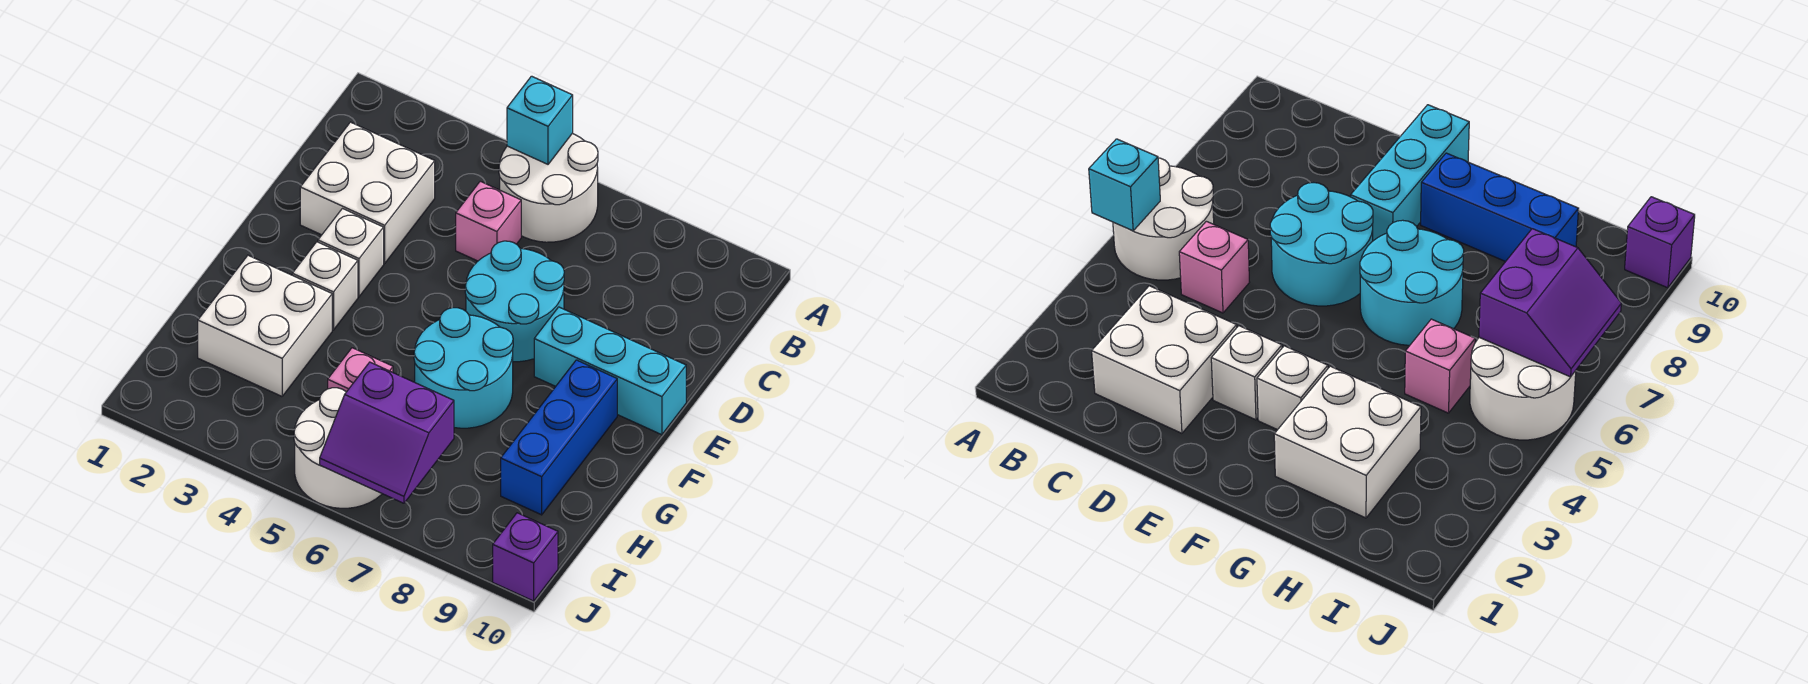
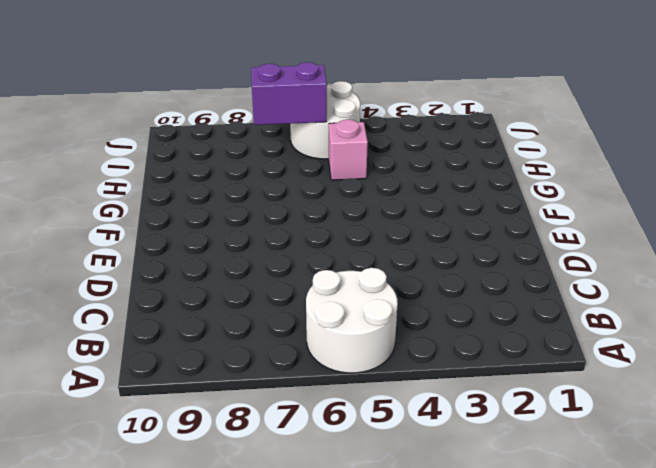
none -> white brick C2:D3 level 1
none -> pink brick C5 level 1
none -> cyan round brick D6:E7 level 1

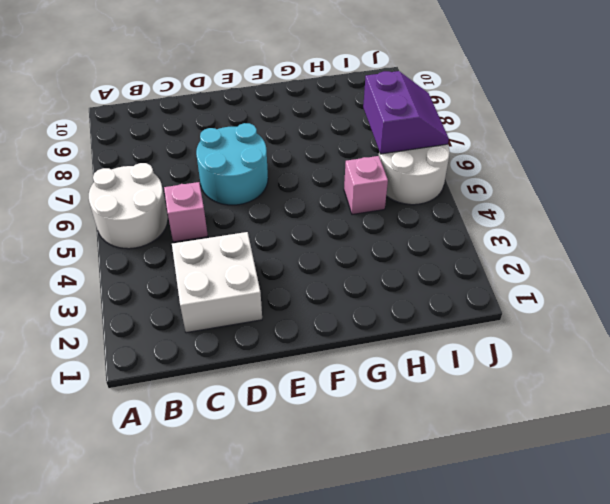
none -> white brick E3 level 1
none -> cyan brick E8:E10 level 1
none -> white brick F3 level 1

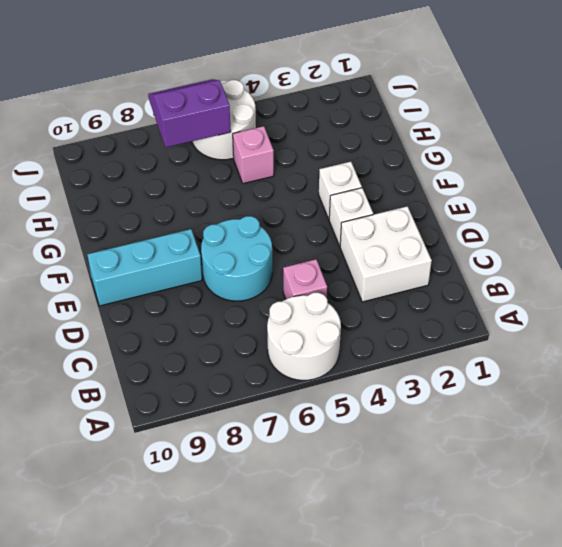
none -> cyan round brick F6:G7 level 1
none -> blue brick F9:H9 level 1
none -> white brick G2:H3 level 1

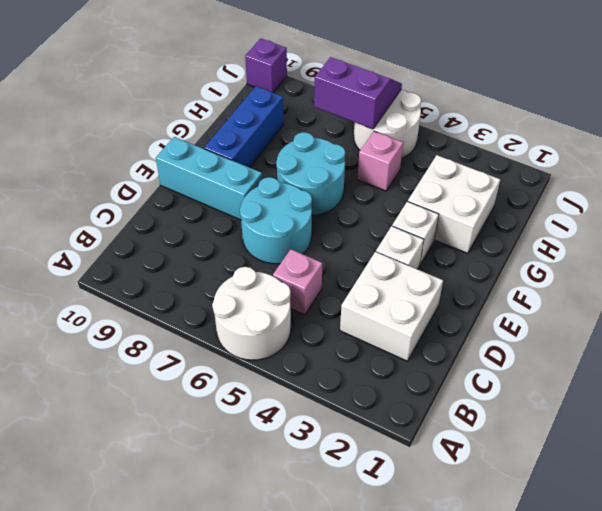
none -> cyan brick A5 level 2

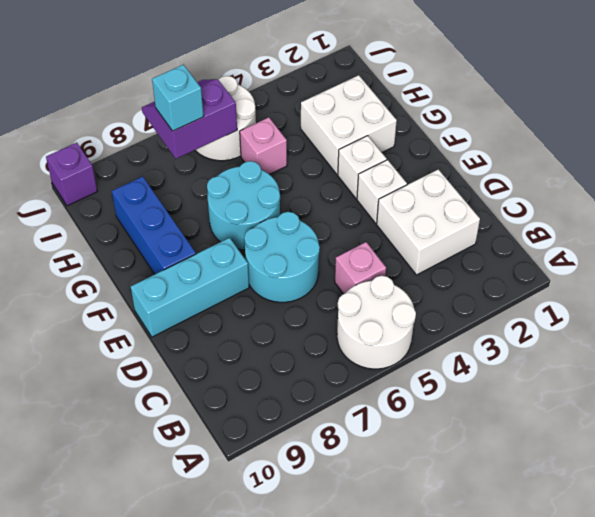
cyan brick I7 level 3 -> cyan brick A5 level 2

